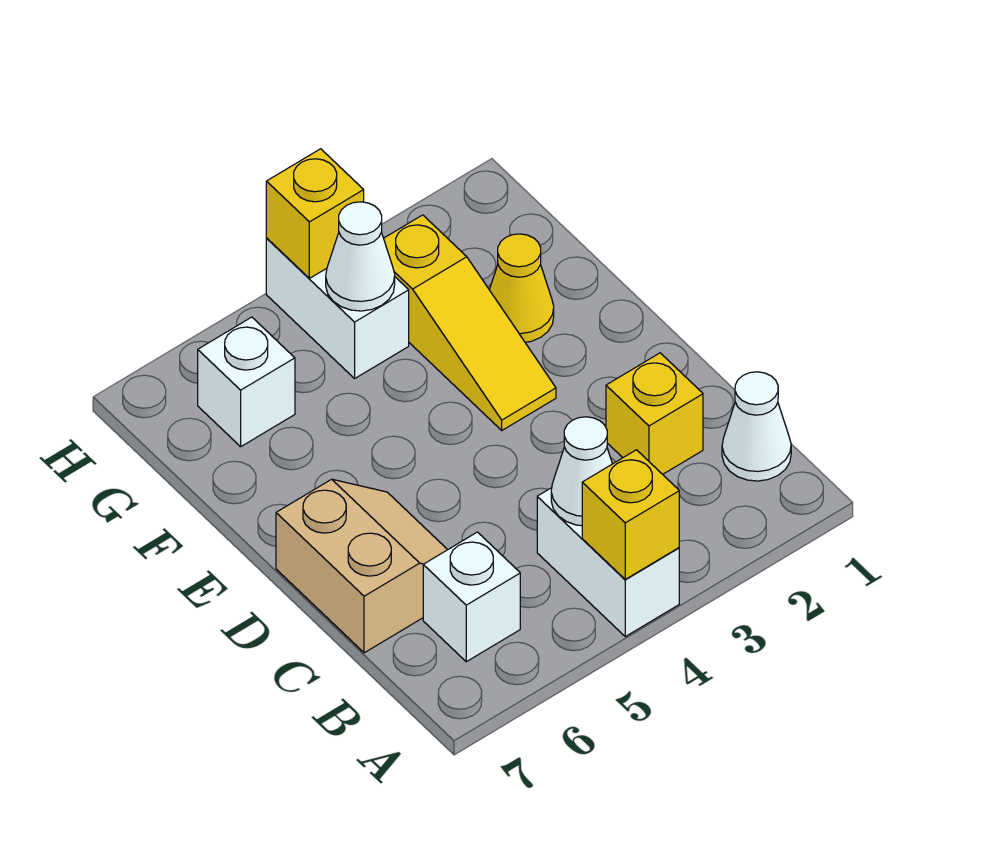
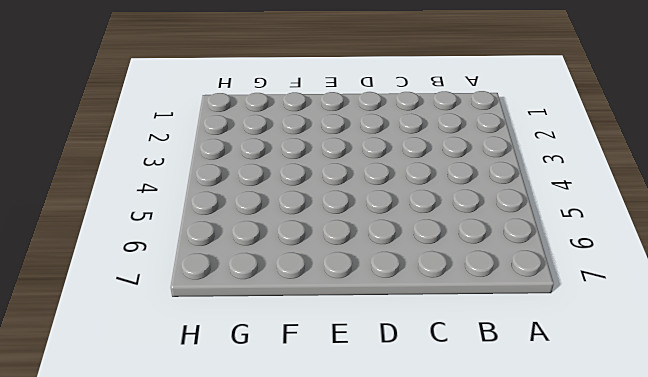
none -> white brick A4:B4 level 1
none -> white cone B1 level 1
none -> white brick B6 level 1

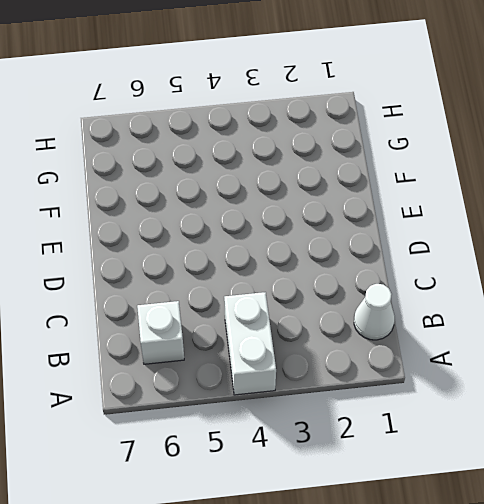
none -> yellow brick C2 level 1
none -> tan slope C6:D7 level 1 top 7
none -> yellow slope E3:G3 level 1 top G

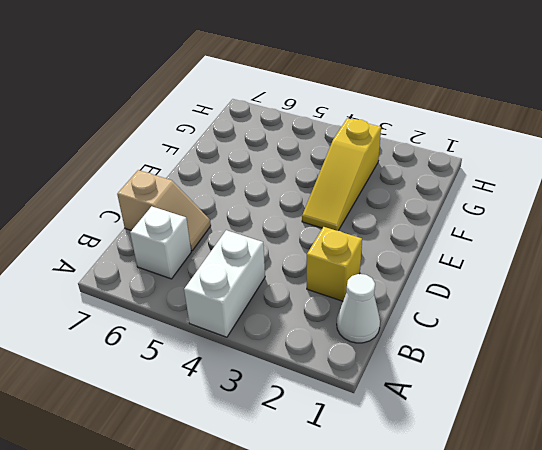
tan slope C6:C7 level 1 top 7 -> tan slope C6:D7 level 1 top 7
none -> yellow cone F2 level 1
none -> white brick G4:H4 level 1
none -> white brick G6 level 1

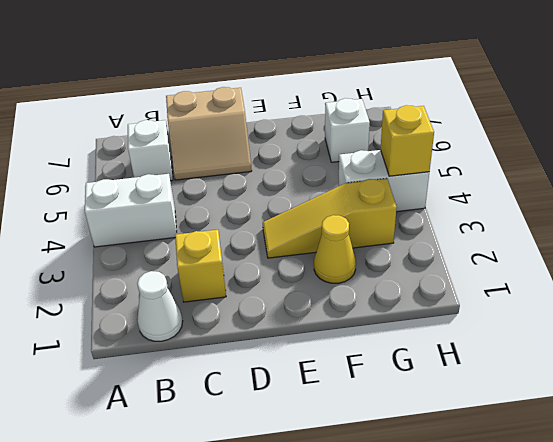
none -> yellow brick A4 level 2
none -> white cone B4 level 2
none -> white cone G4 level 2

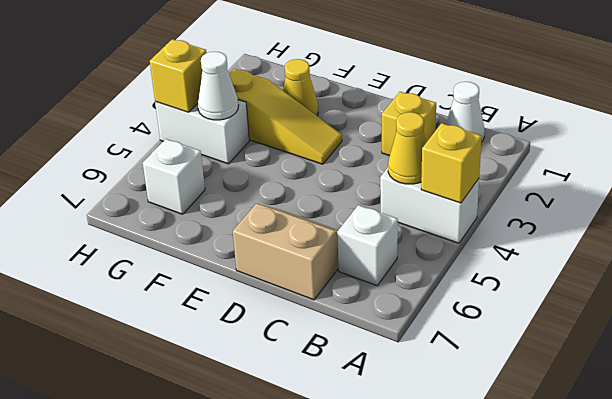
yellow cone B4 level 2 -> white cone B4 level 2

